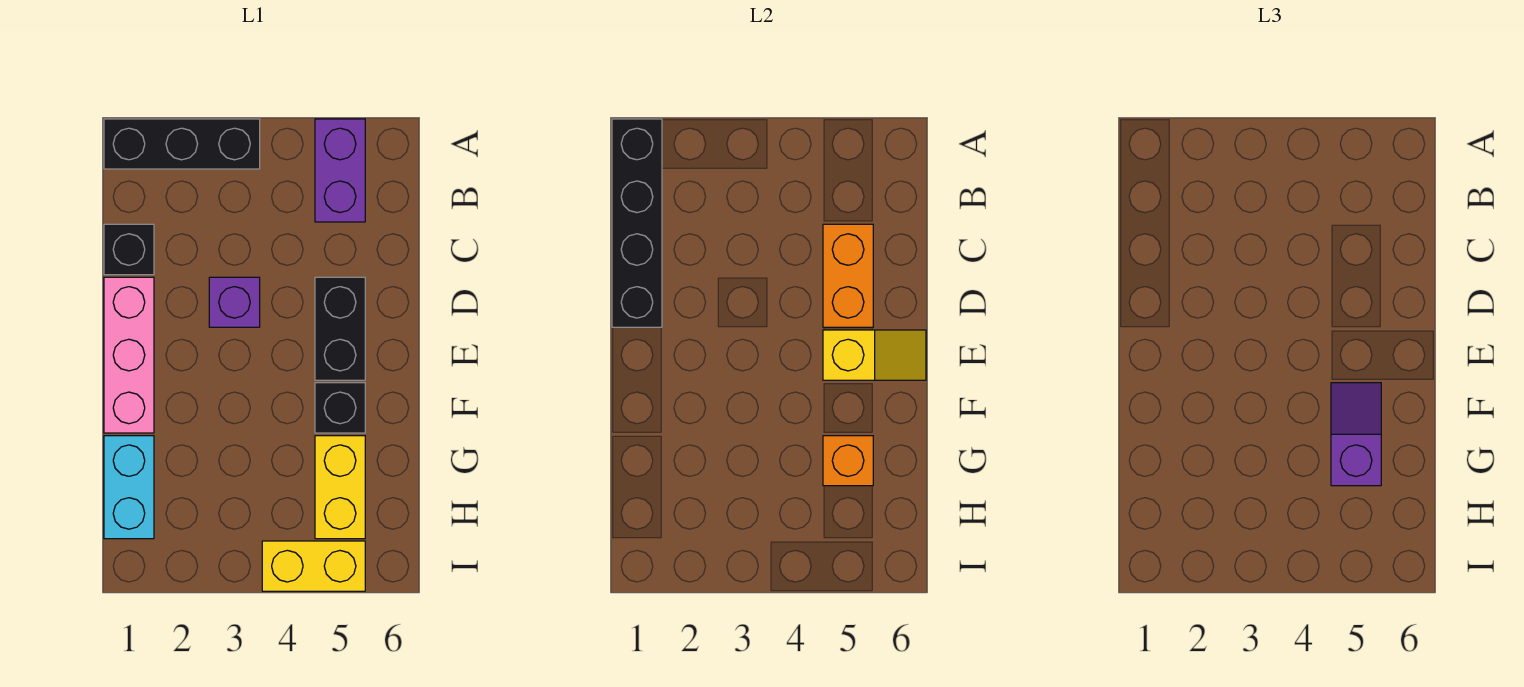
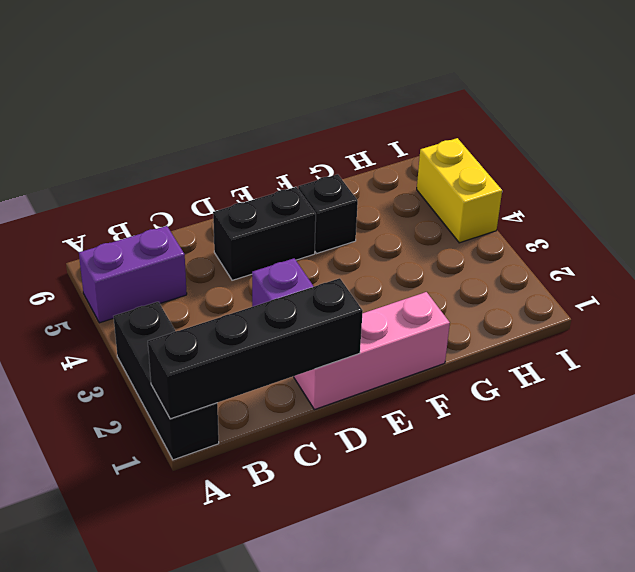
none -> black brick C1 level 1
none -> cyan brick G1:H1 level 1
none -> yellow brick G5:H5 level 1

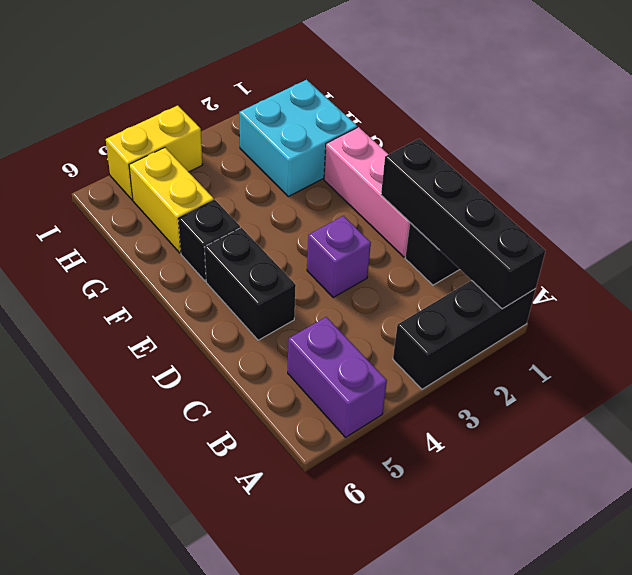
cyan brick G1:H2 level 1 -> cyan brick G1:H1 level 1
none -> orange brick C5:D5 level 2
none -> yellow slope E5:E6 level 2 top 5
none -> orange brick G5 level 2

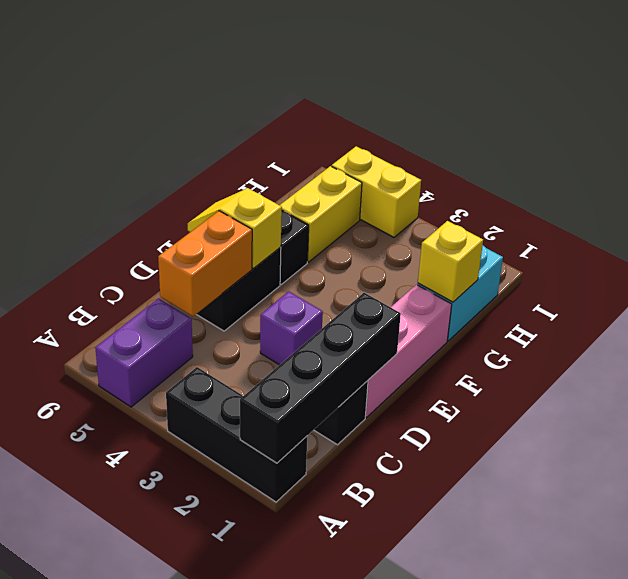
yellow brick G1 level 2 -> none
none -> orange brick G5 level 2
none -> purple slope F5:G5 level 3 top G

